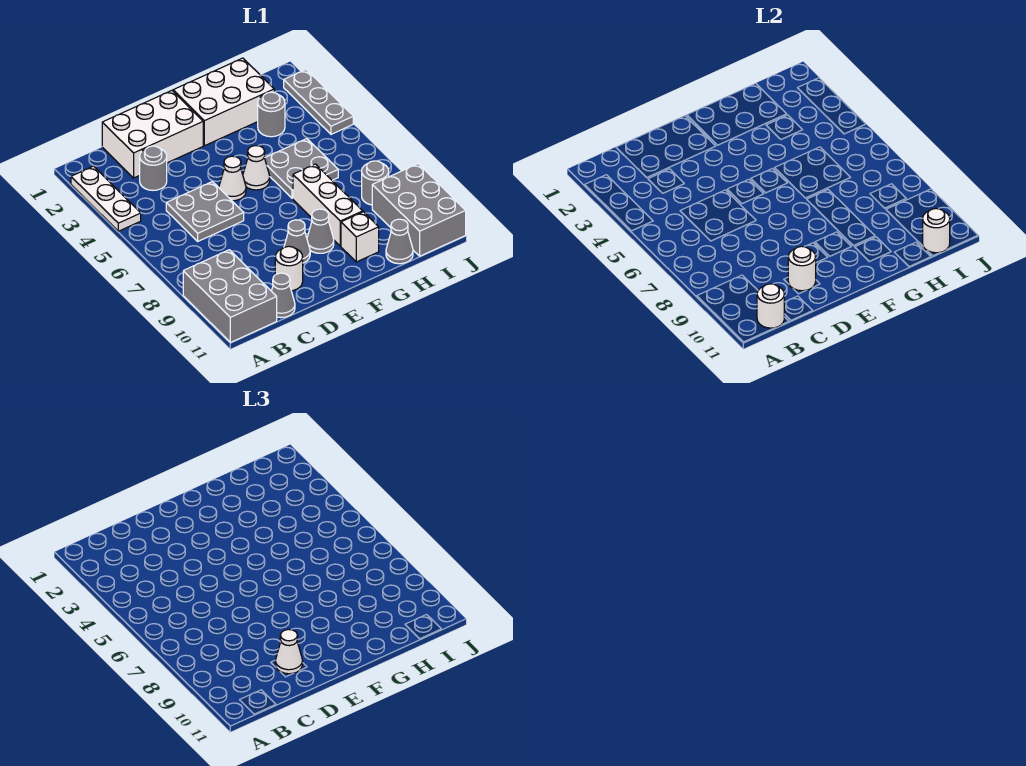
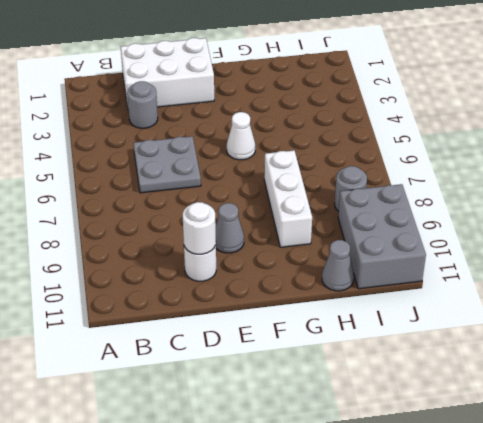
none -> white plate A2:A4 level 1
none -> grey brick A9:B11 level 1
none -> grey cone C11 level 1

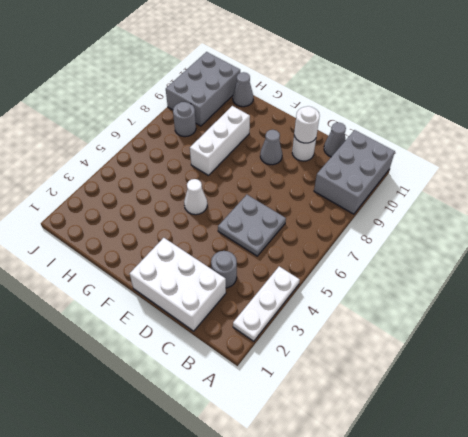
none -> white cone E5 level 1
none -> white brick F1:H2 level 1
none -> grey cone F9 level 1

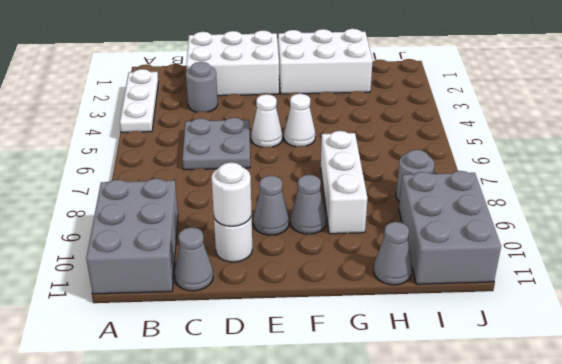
none -> grey plate G5:H6 level 1
none -> white brick G10 level 1
none -> grey round brick H3 level 1

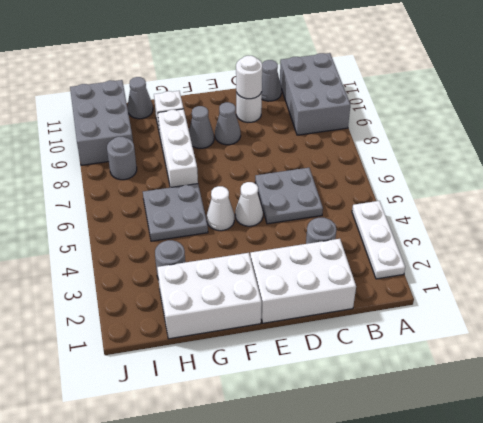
none -> grey plate J2:J4 level 1
none -> white round brick B11 level 2
none -> white round brick I11 level 2

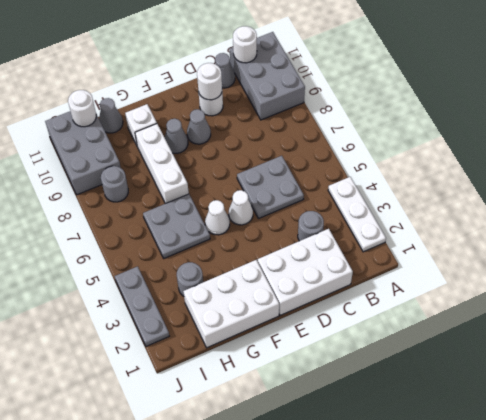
none -> white cone D10 level 3

